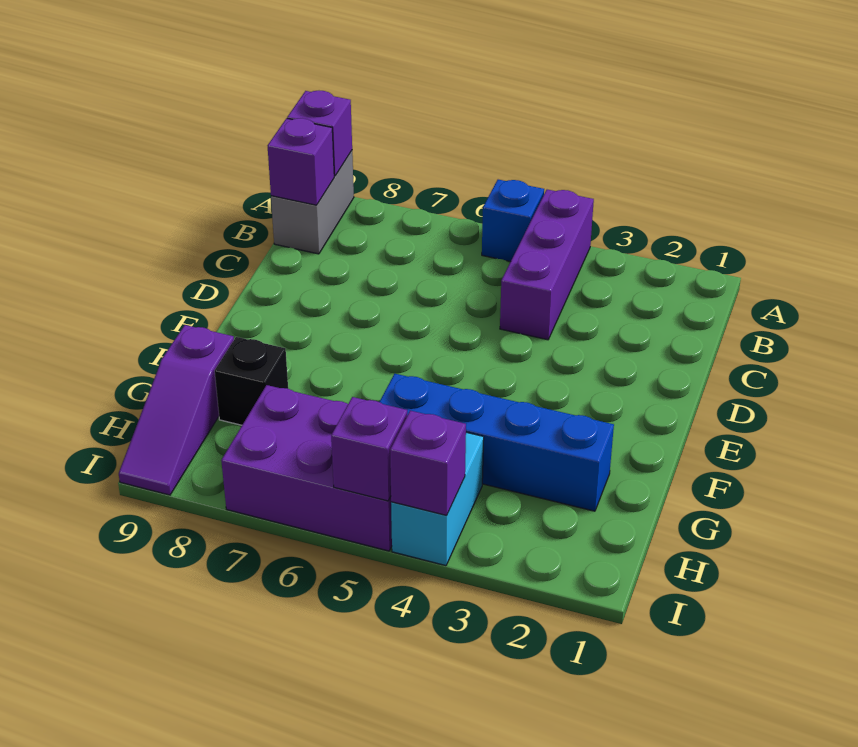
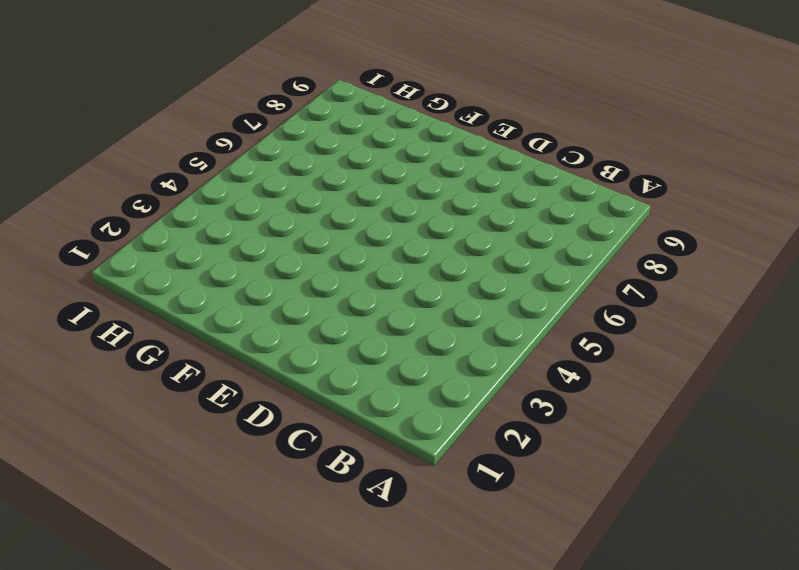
none -> purple brick A4:C4 level 1
none -> blue brick A5 level 1
none -> grey brick A9:B9 level 1

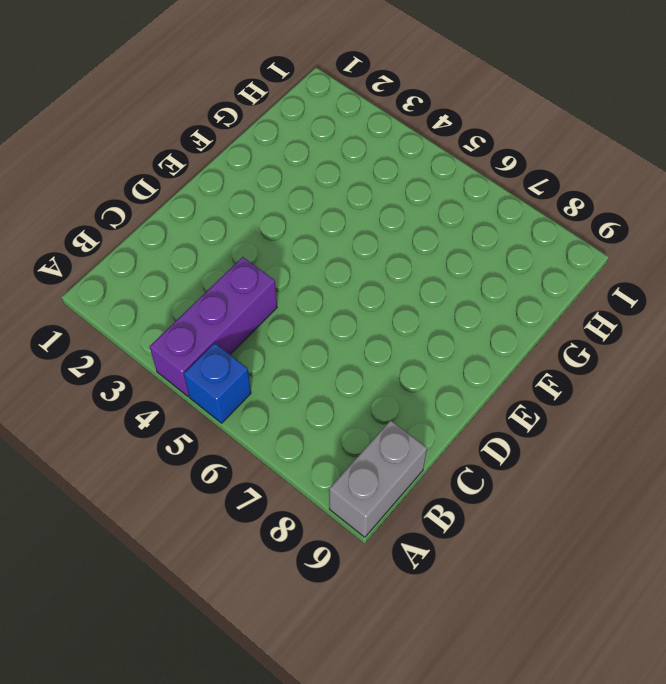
none -> blue brick G2:G5 level 1
none -> black brick G8 level 1
none -> purple slope G9:I9 level 1 top G

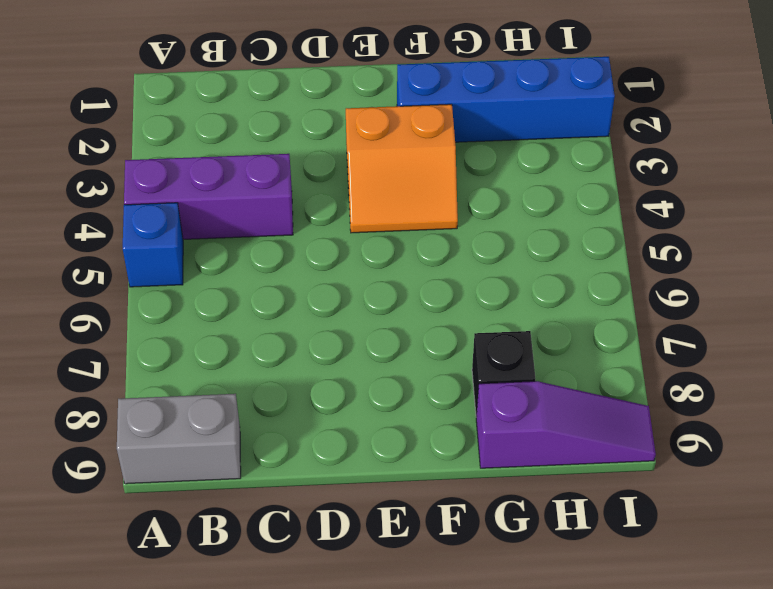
orange slope E3:F4 level 1 top 3 -> none
blue brick F2:I2 level 1 -> blue brick G2:G5 level 1
none -> cyan brick H4:I4 level 1
none -> purple brick H5:I7 level 1
none -> purple brick A9 level 2

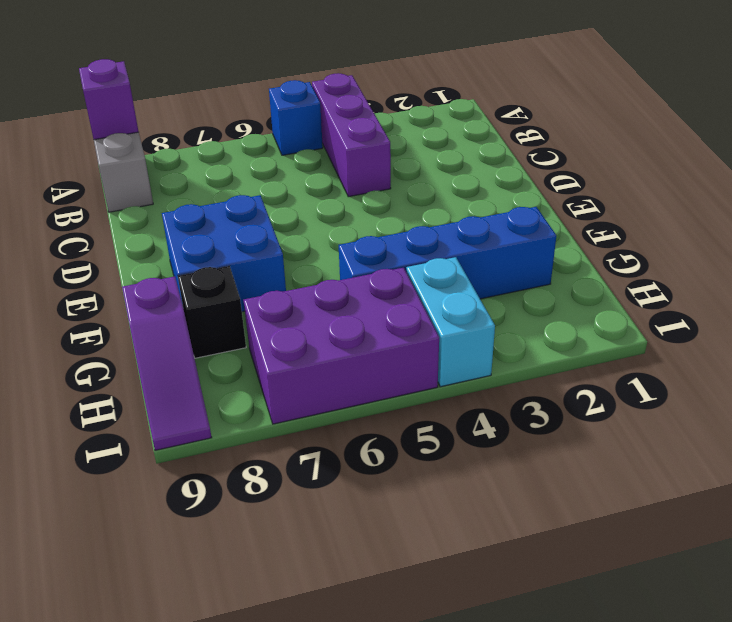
blue brick E7:F8 level 1 -> none
none -> purple brick B9 level 2
none -> purple brick I4 level 2
none -> purple brick I5 level 2

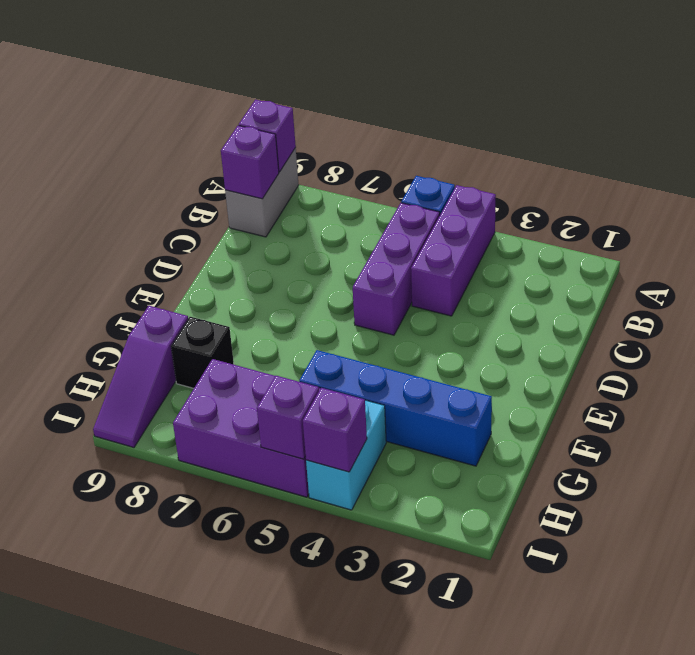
purple brick B5:D5 level 1 -> none

